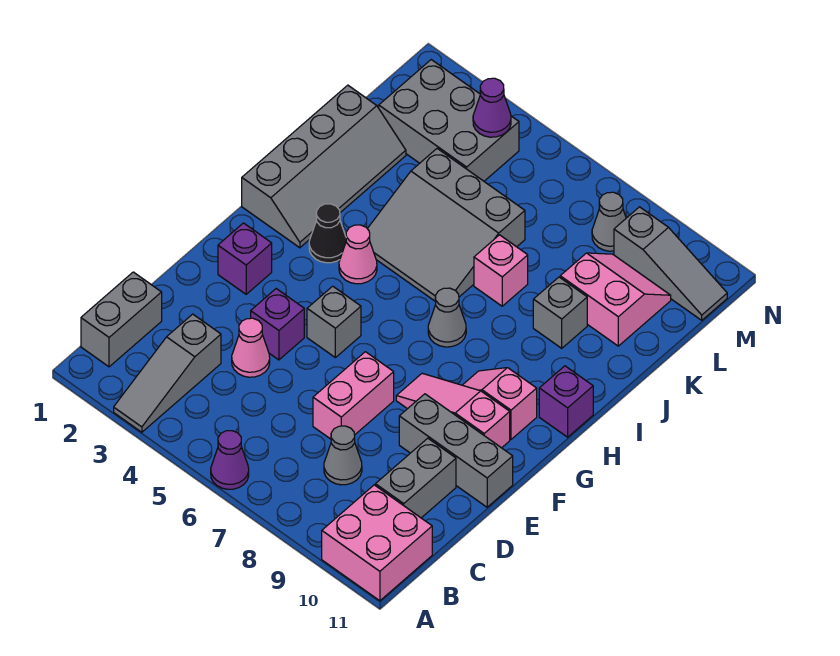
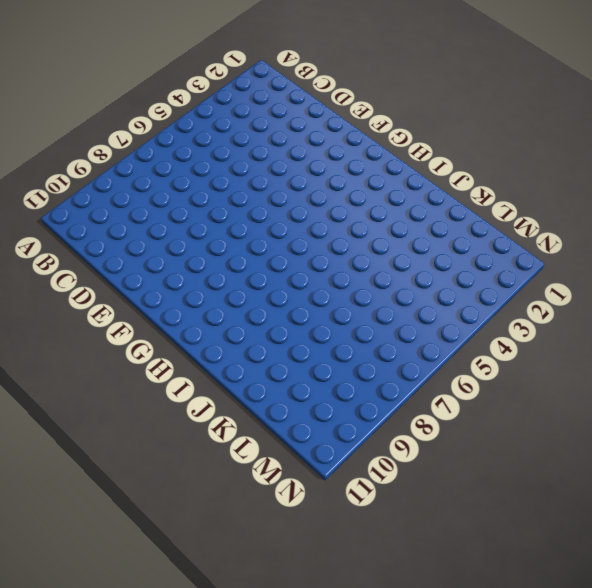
none -> grey slope A3:C3 level 1 top C
none -> purple cone A6 level 1
none -> pink brick A10:B11 level 1

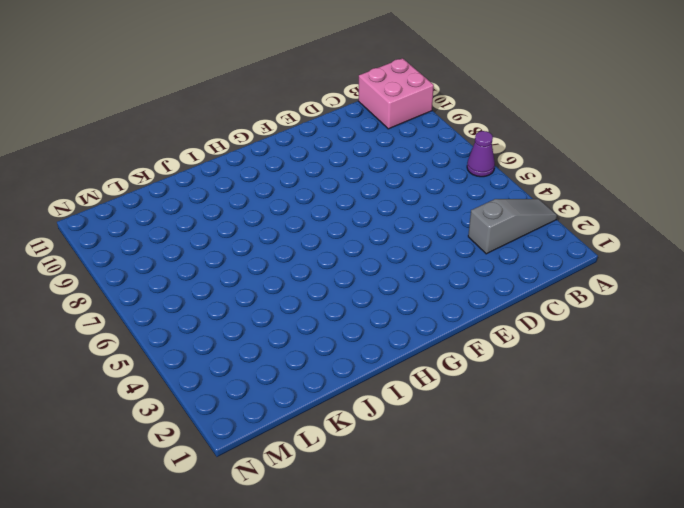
none -> grey brick B1:C1 level 1
none -> grey cone C8 level 1
none -> grey brick C10:D10 level 1

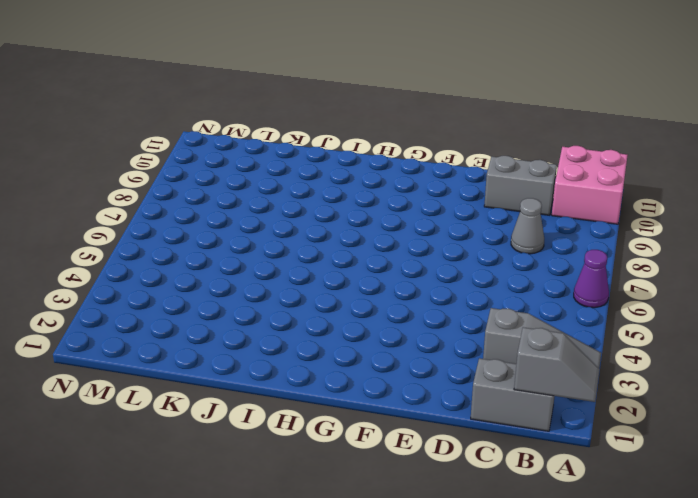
grey slope A1:B1 level 2 top B -> none
none -> pink cone D4 level 1
none -> pink brick D7:E7 level 1
none -> purple brick E4 level 1

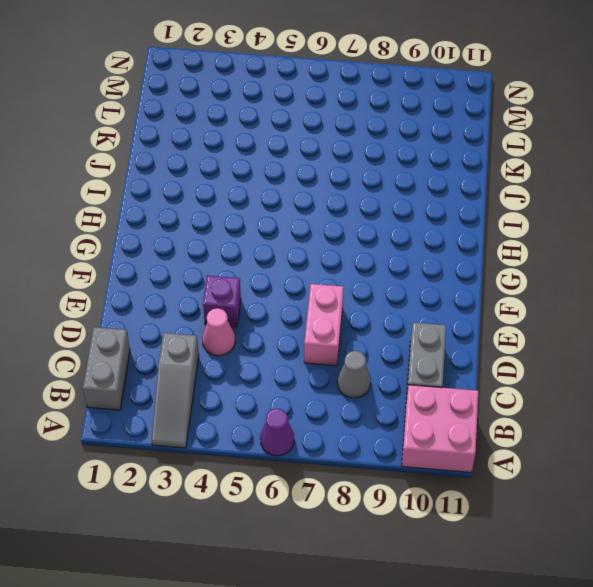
none -> grey brick E9:E11 level 1
none -> purple brick F2 level 1
none -> grey brick F5 level 1

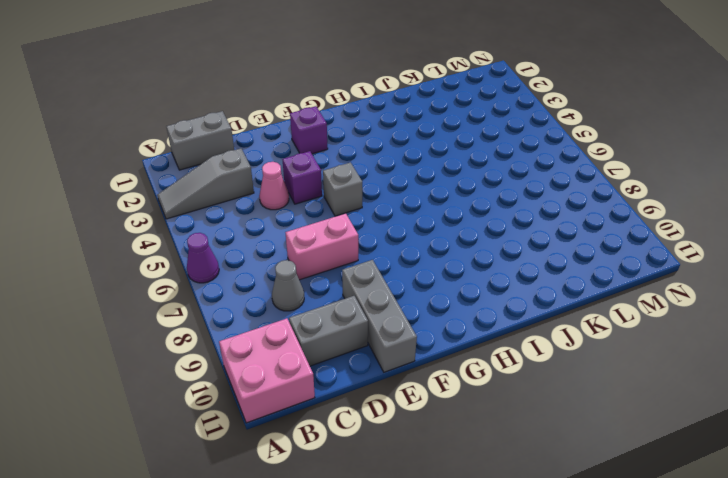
none -> pink slope F8:F10 level 1 top 10
none -> pink slope G9:G10 level 1 top 10
none -> grey slope H1:K2 level 1 top 1

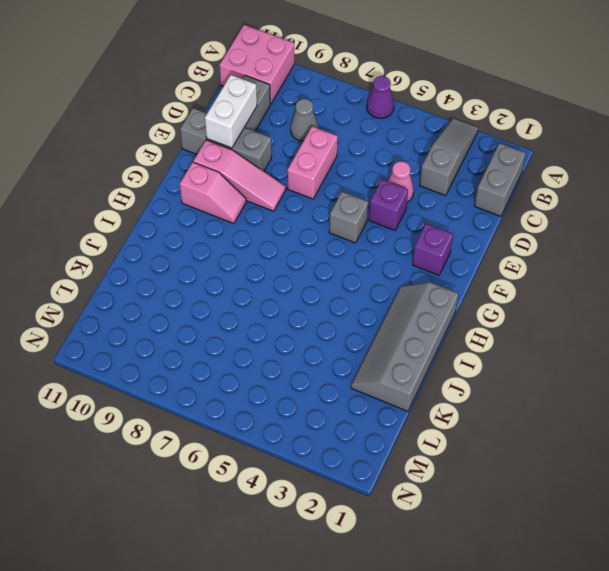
white brick D10:E10 level 2 -> none
none -> black cone H3 level 1
none -> pink cone H4 level 1
none -> grey cone H7 level 1

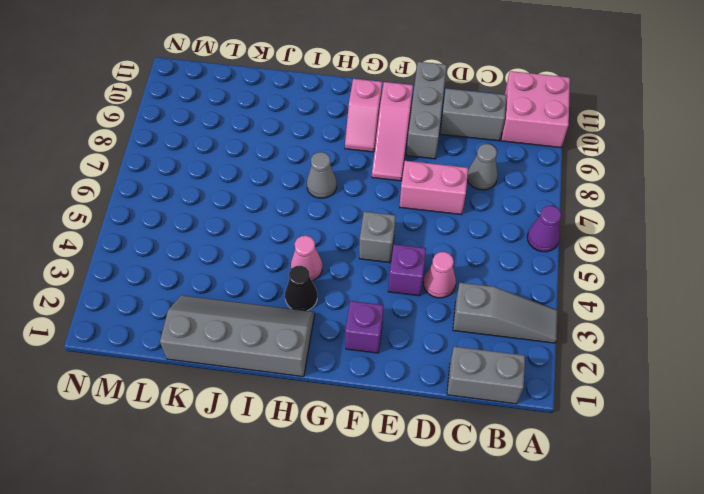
none -> purple brick H11 level 1
none -> grey slope I4:K6 level 1 top K
none -> pink brick J7 level 1

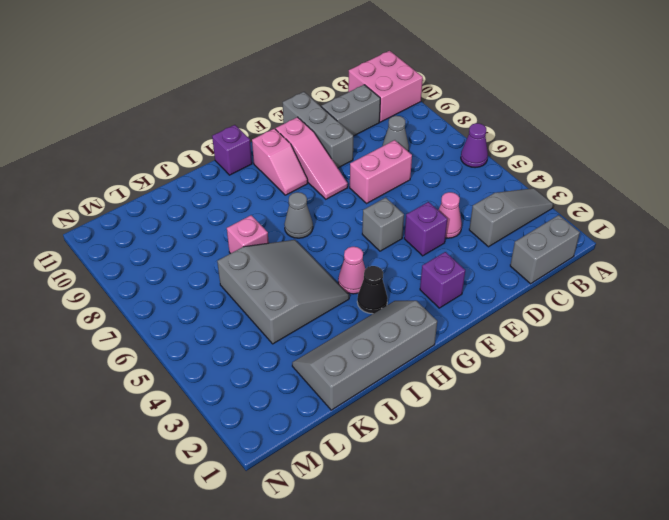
none -> grey brick J9 level 1
none -> pink slope K9:L10 level 1 top K
none -> grey brick L2:M4 level 1

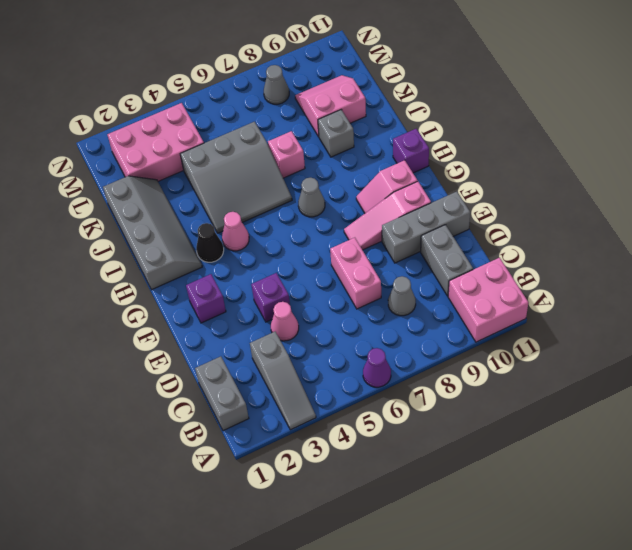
pink brick L2:M4 level 1 -> grey brick L2:M4 level 1
none -> grey brick F5 level 1
none -> grey slope M9:M11 level 1 top 9
none -> purple cone M4 level 2

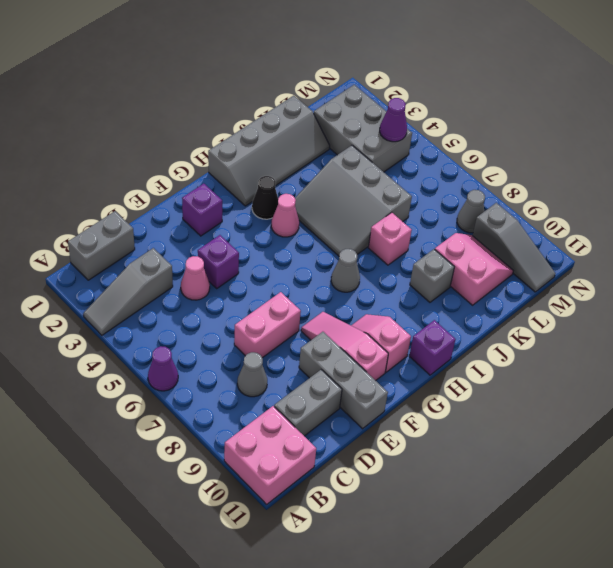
none -> grey brick F5 level 1

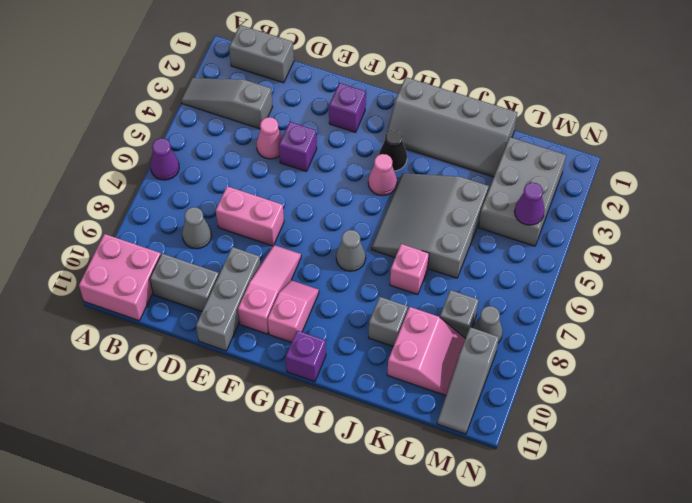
grey brick L8 level 1 -> grey brick F5 level 1

